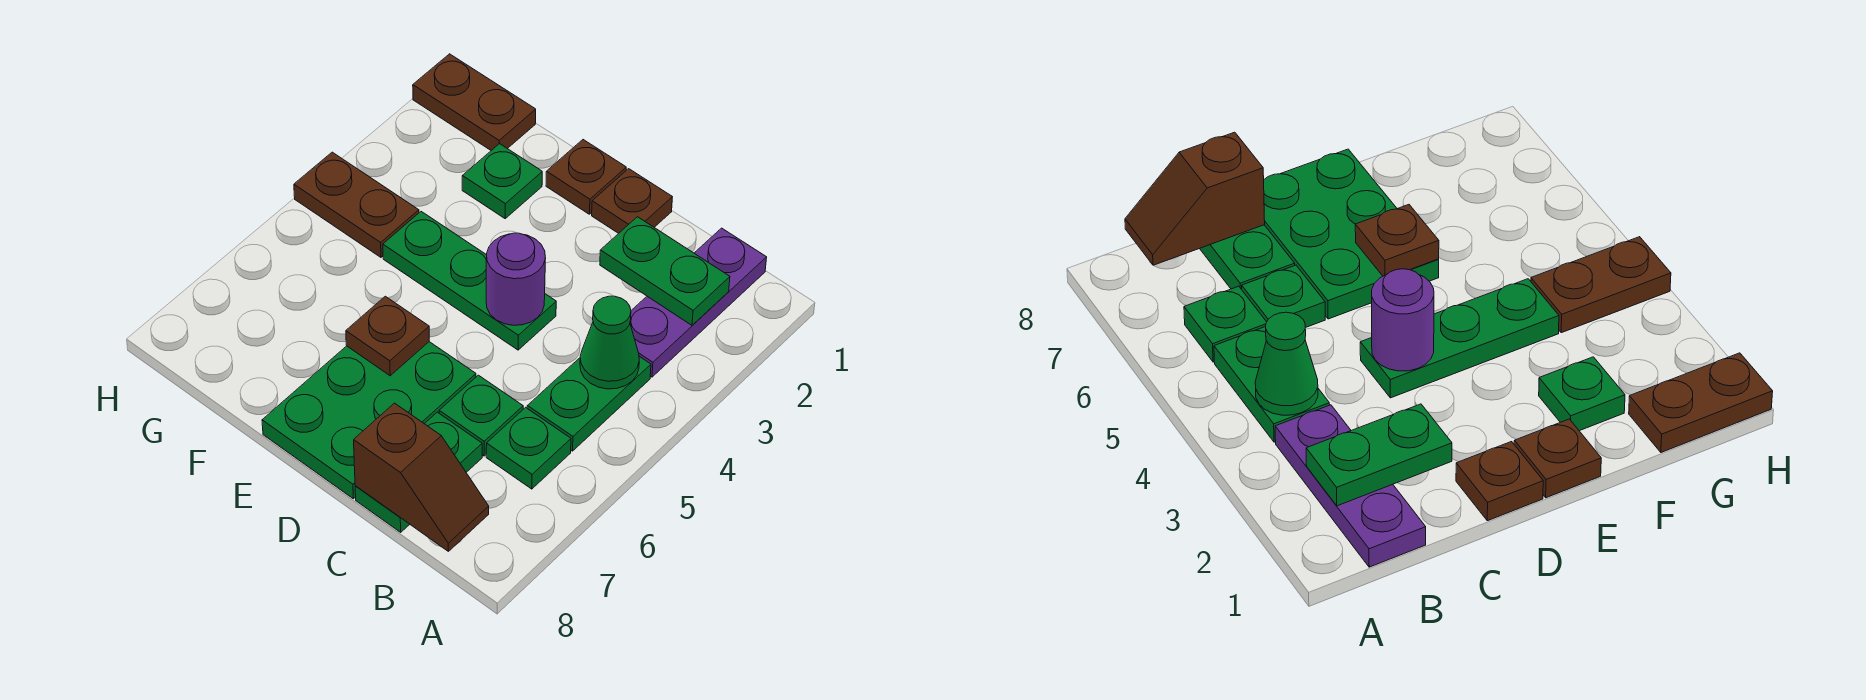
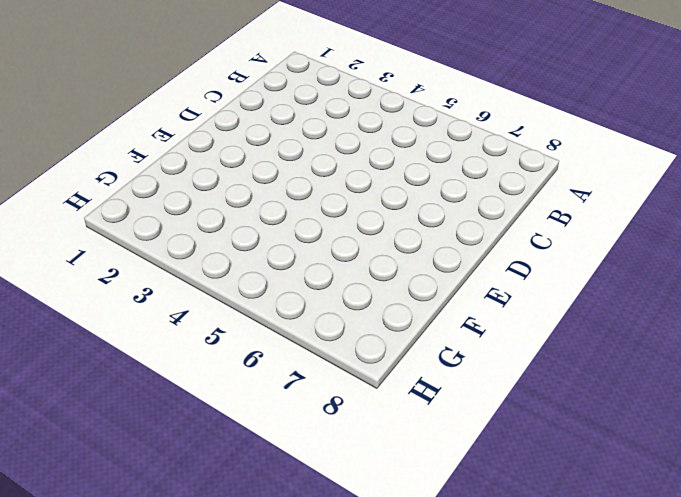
none -> purple plate B1:B3 level 1
none -> green plate B4:B5 level 1
none -> green plate B6 level 1

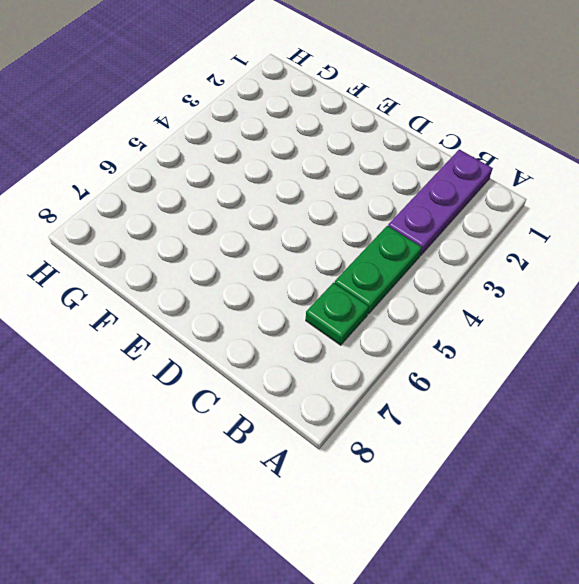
none -> green plate C6 level 1
none -> green plate C7:C8 level 1
none -> brown plate D1 level 1

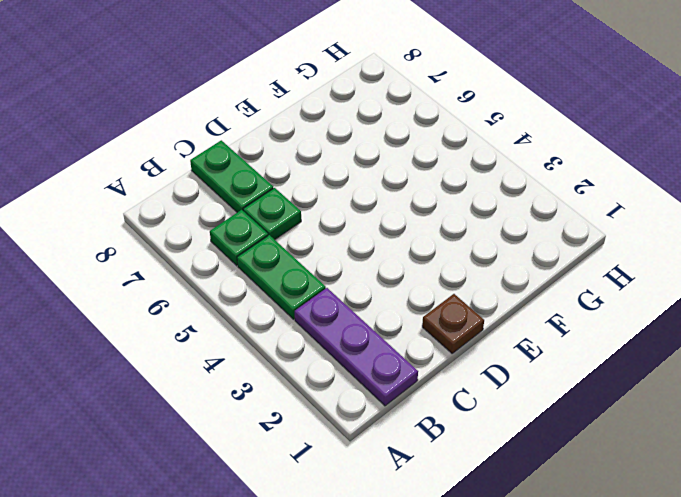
none -> green plate D4:F4 level 1
none -> green plate D6:E8 level 1
none -> brown plate E1 level 1

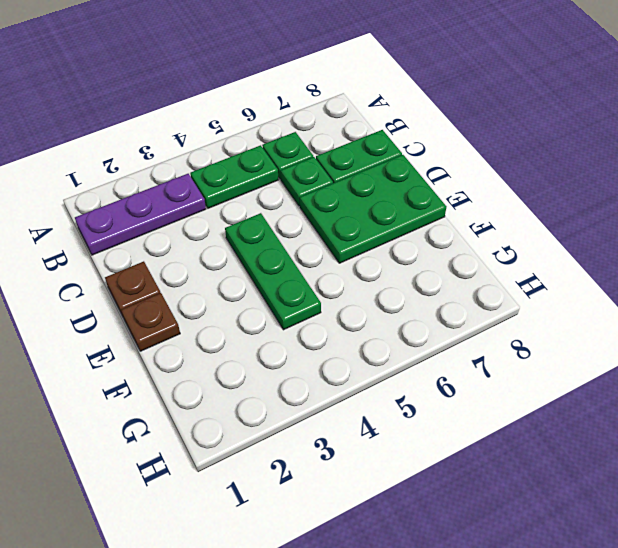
none -> green plate F2 level 1
none -> brown plate G1:H1 level 1
none -> brown plate G4:H4 level 1

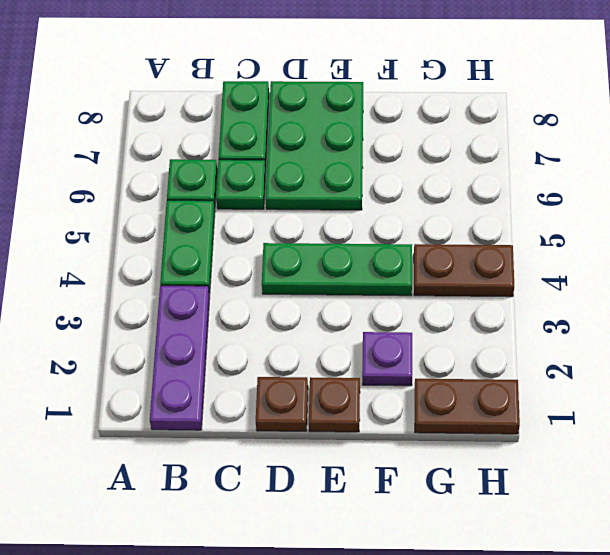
purple plate F2 level 1 -> green plate F2 level 1
none -> green plate B2:C2 level 2
none -> green cone B4 level 2
none -> brown slope B8:C8 level 2 top C

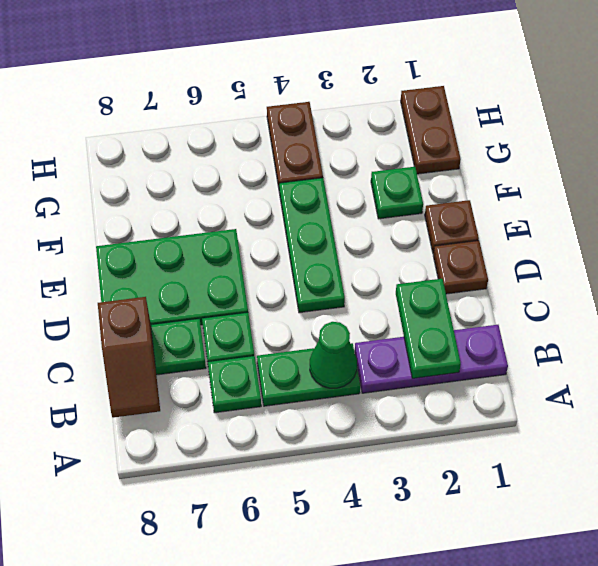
none -> purple round brick D4 level 2
none -> brown plate E6 level 2

